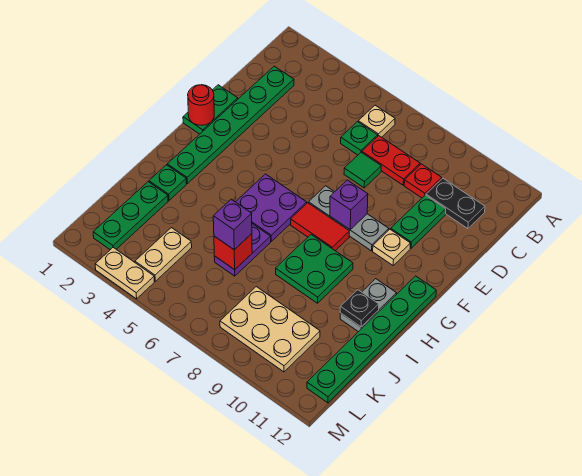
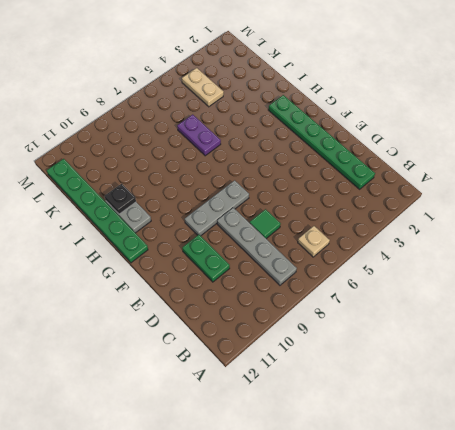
grey plate B8:E8 level 1 -> red plate C7:C8 level 1
none -> green plate C6 level 1
none -> red plate C9 level 1
none -> black plate C10:C11 level 1

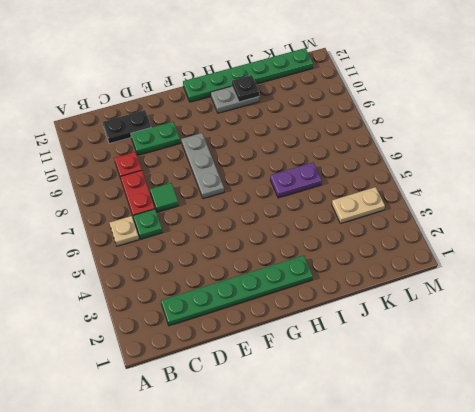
black plate C11:D11 level 1 -> black plate C10:C11 level 1
none -> green plate E1:F1 level 1
none -> tan plate F10 level 1
none -> purple plate G5:H6 level 1

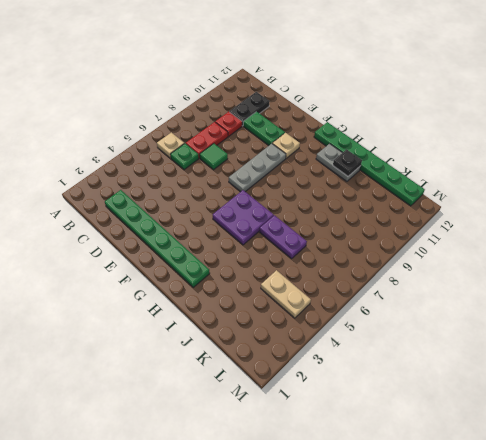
none -> green plate E1:F1 level 1
none -> red tile G7:G8 level 1
none -> green plate H8:I9 level 1

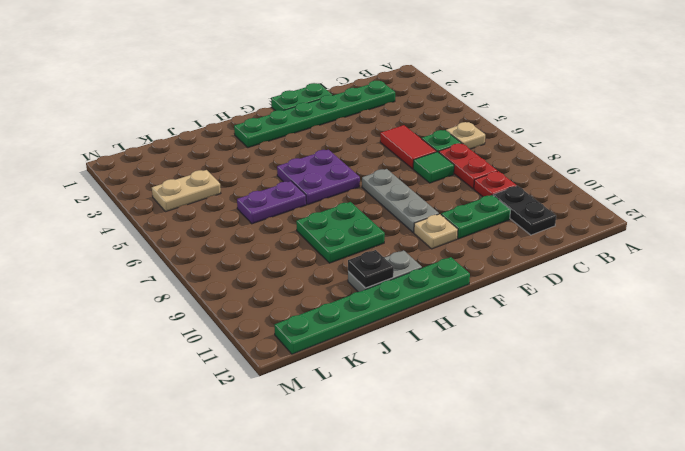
red tile D5:D6 level 1 -> red tile G7:G8 level 1
none -> green plate I2 level 1
none -> green plate J2:L2 level 1
none -> tan plate K8:L10 level 1

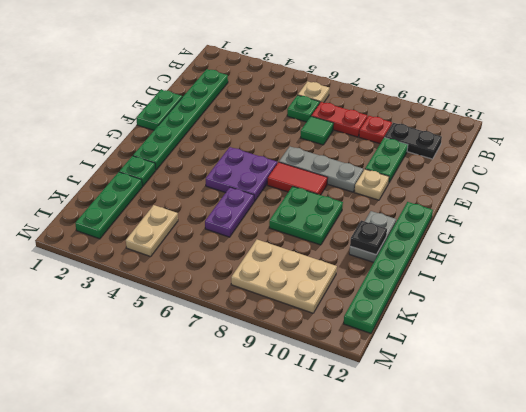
none -> tan plate M3:M4 level 1
none -> red round brick F1 level 2
none -> purple brick F8 level 2

